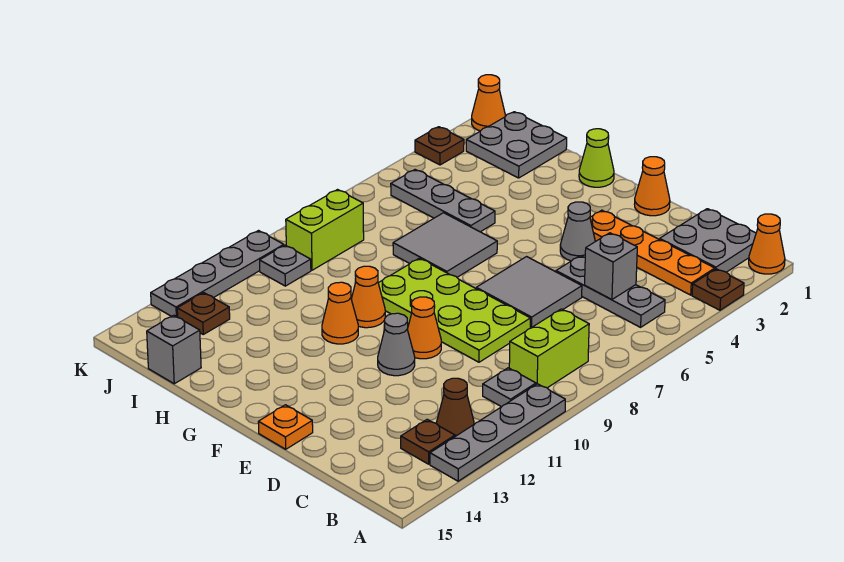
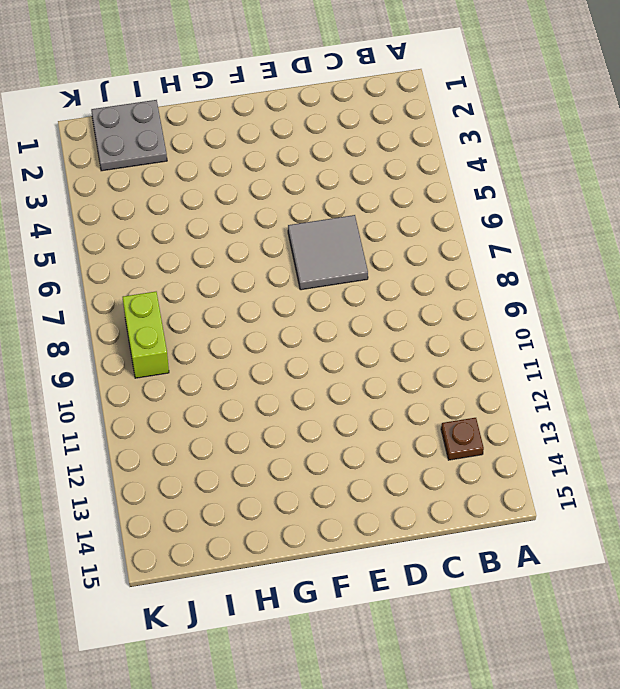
none -> orange cone A1 level 1
none -> brown plate A3 level 1
none -> grey plate A10:A13 level 1
none -> grey plate B1:C2 level 1

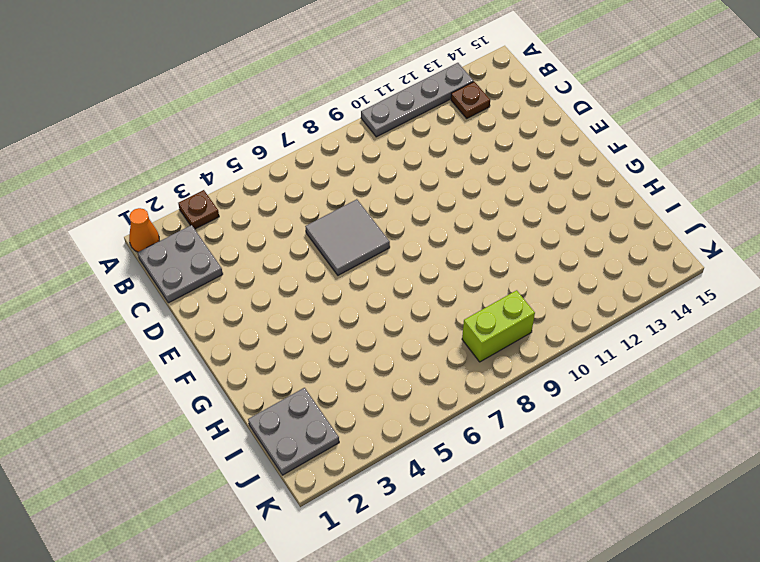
none -> orange plate B3:E3 level 1
none -> grey plate B5:D5 level 1
none -> lime brick B8:B9 level 1
none -> grey plate B10 level 1

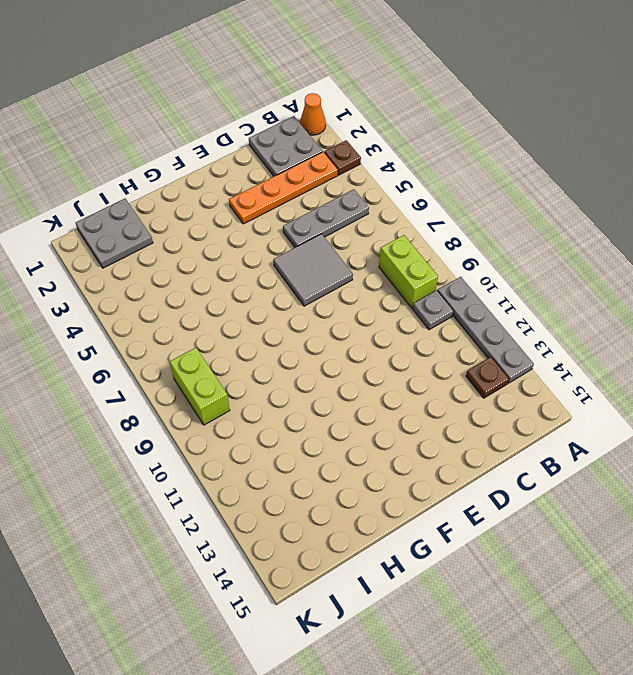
none -> brown cone B12 level 1
none -> lime plate D8:G9 level 1
none -> orange cone E1 level 1
none -> grey cone E4 level 1

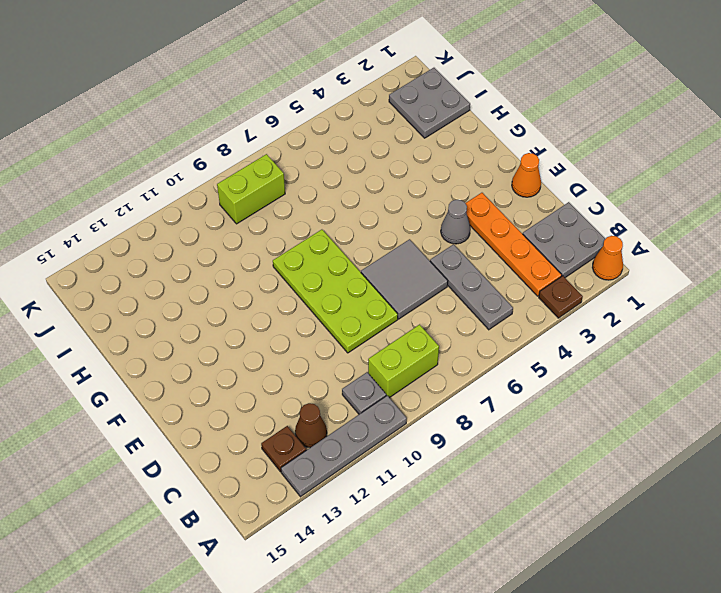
none -> orange cone E10 level 1
none -> grey cone E11 level 1
none -> orange plate E15 level 1
none -> lime cone G1 level 1

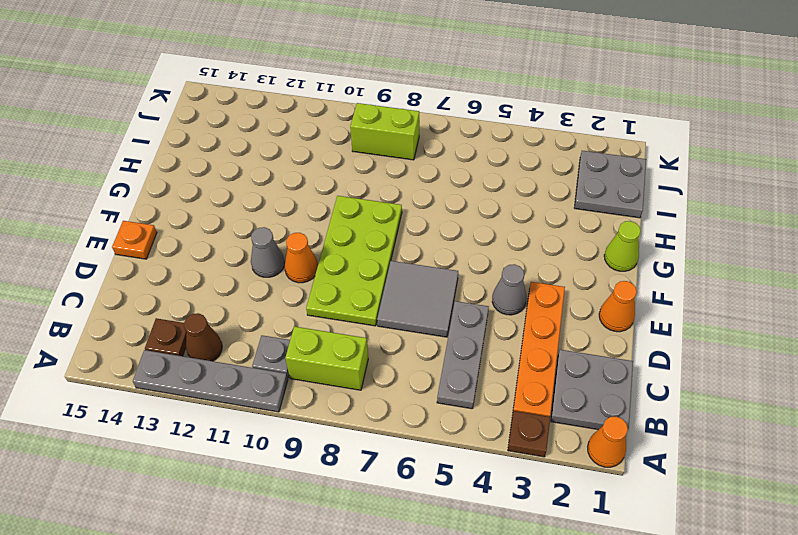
none -> grey tile G6:H7 level 1
none -> orange cone G10 level 1
none -> orange cone G11 level 1
none -> grey plate H5:J5 level 1

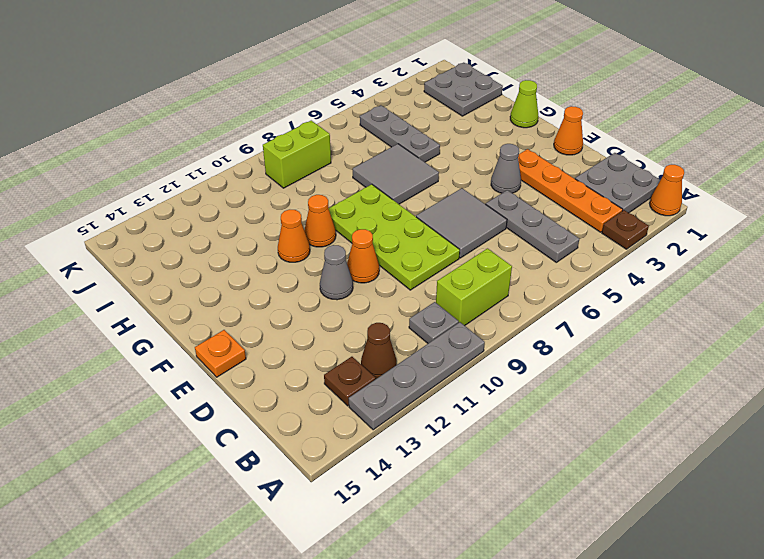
none -> grey brick I15 level 1
none -> grey plate J10 level 1
none -> brown plate J13 level 1
none -> orange cone K1 level 1

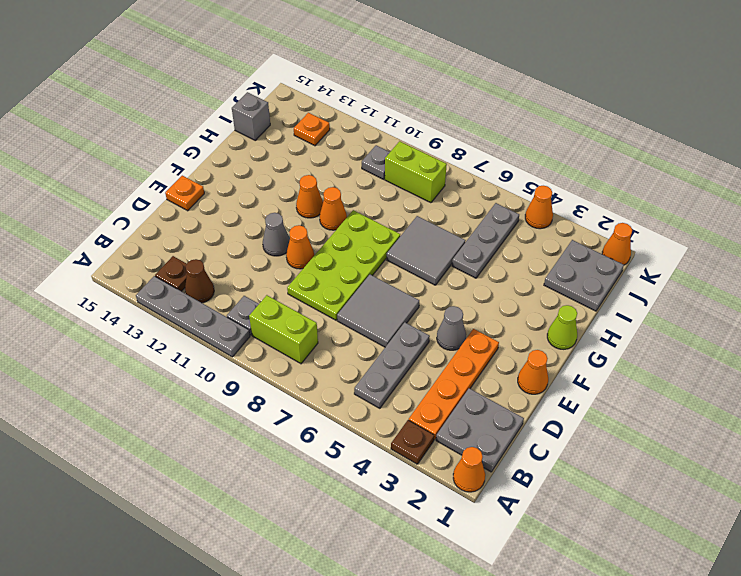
orange plate J13 level 1 -> brown plate J13 level 1
orange cone K4 level 1 -> none
none -> brown plate K3 level 1
none -> grey plate K10:K13 level 1
none -> grey brick C5 level 2

